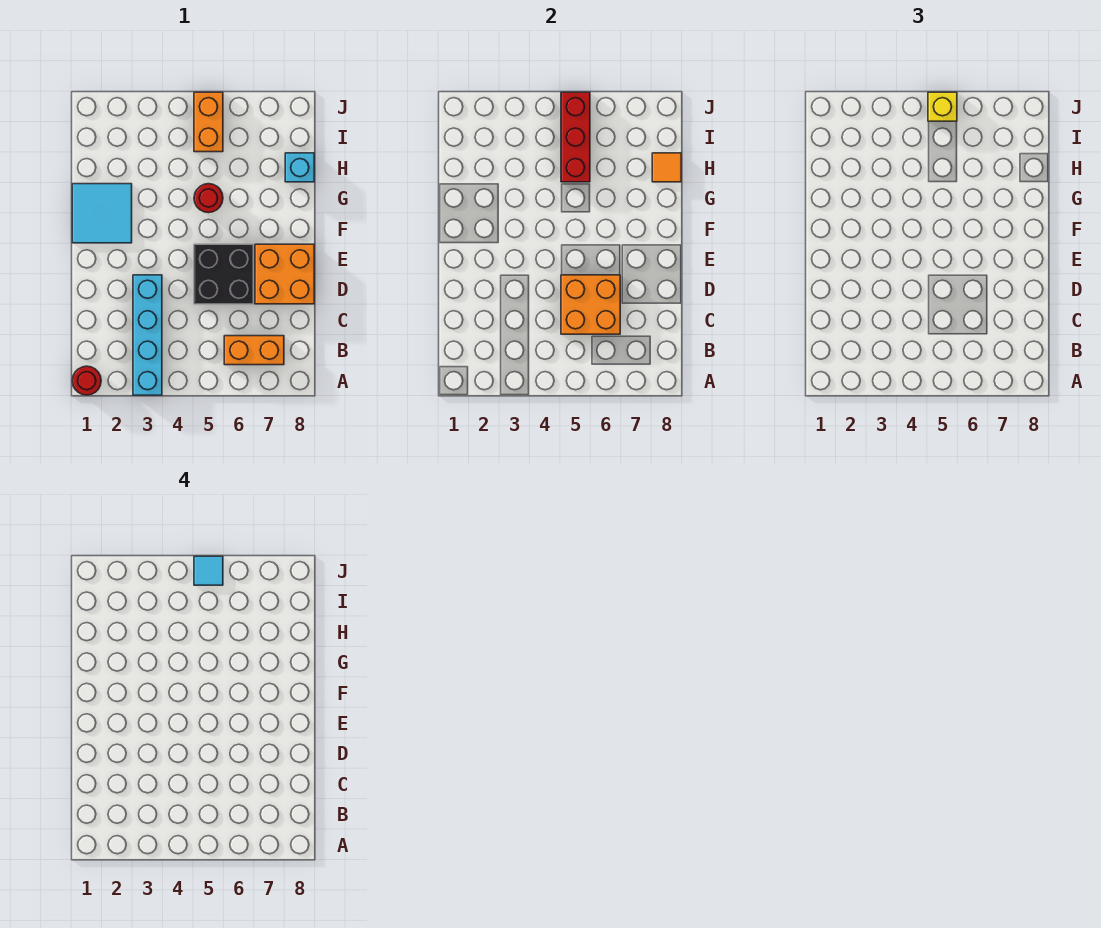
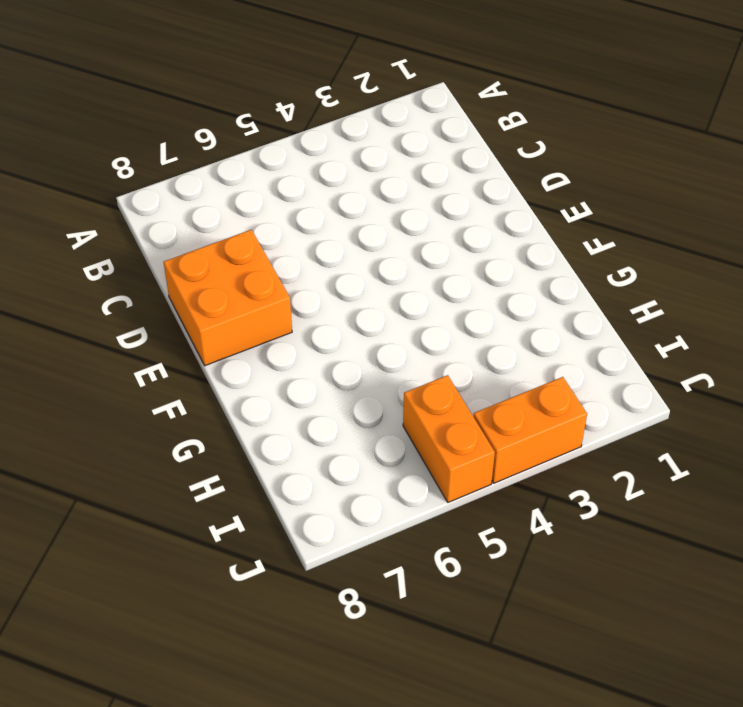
orange brick J3:J4 level 1 -> orange brick B6:B7 level 1
none -> red round brick A1 level 1
none -> cyan brick A3:D3 level 1
none -> black brick D5:E6 level 1

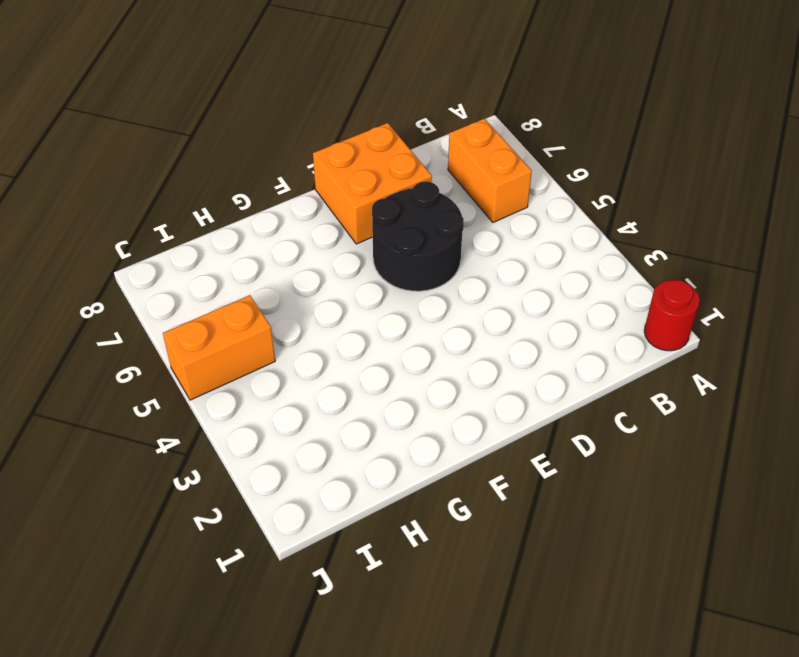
black round brick D5:E6 level 1 -> black brick D5:E6 level 1
none -> cyan brick A3:D3 level 1
none -> cyan tile F1:G2 level 1
none -> red round brick G5 level 1

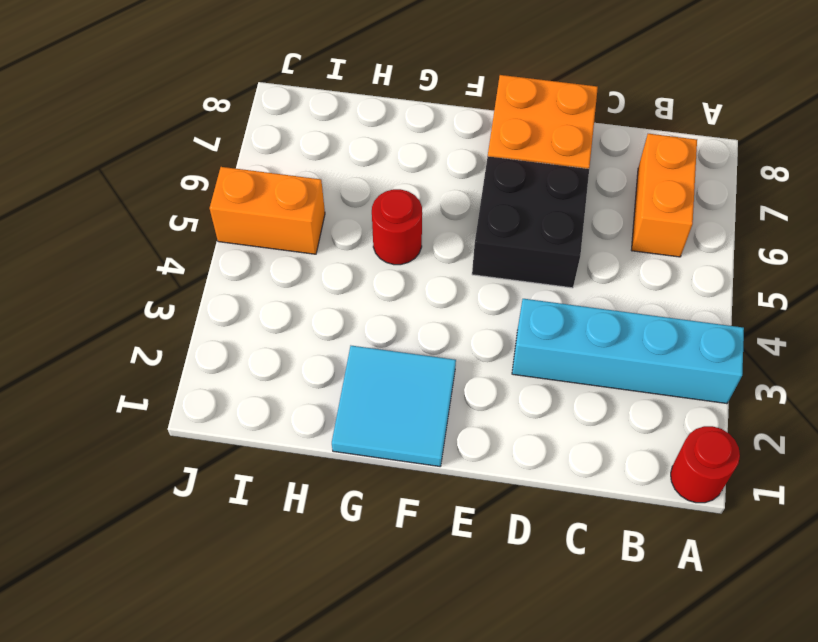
none -> cyan brick H8 level 1
none -> orange brick C5:D6 level 2
none -> red brick H5:J5 level 2

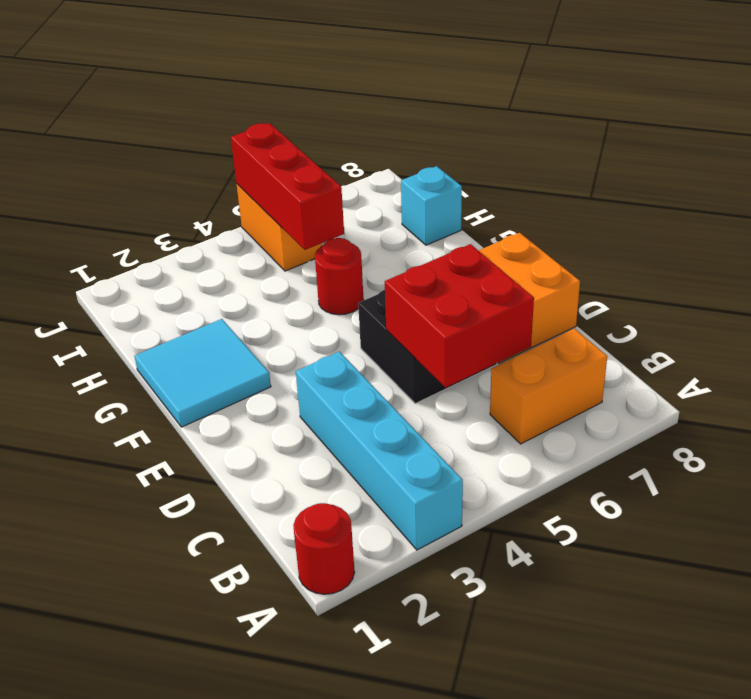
red brick C5:D6 level 2 -> orange brick C5:D6 level 2
none -> orange tile H8 level 2
none -> yellow brick J5 level 3
none -> cyan tile J5 level 4

